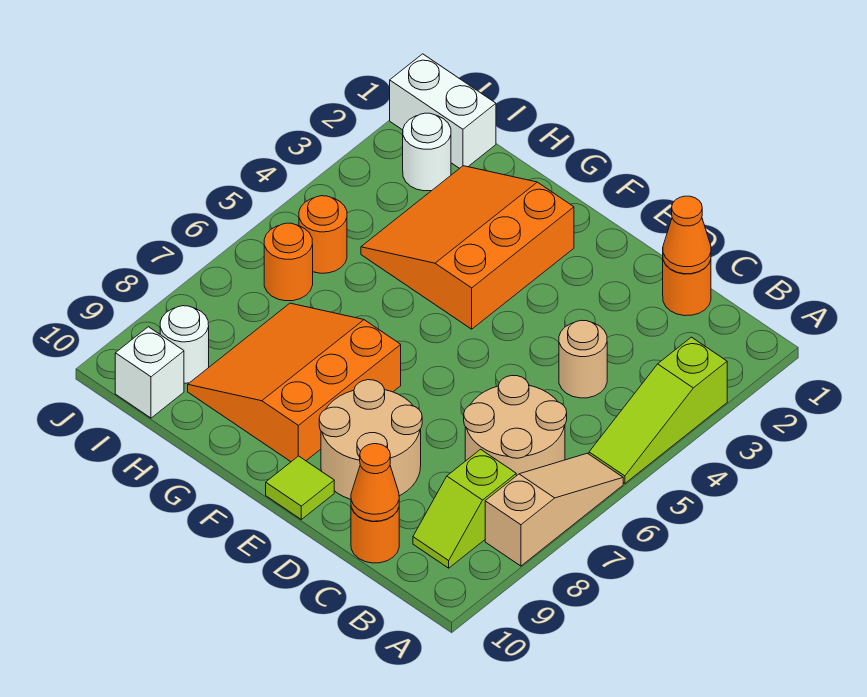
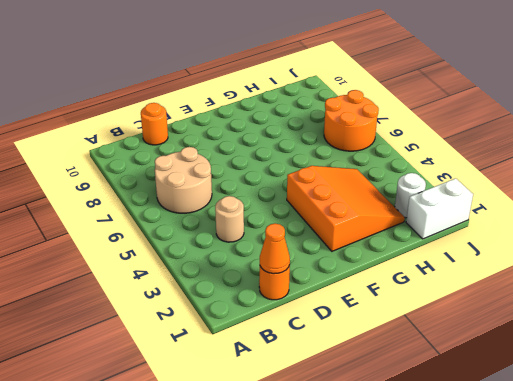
orange round brick I6:J7 level 1 -> orange round brick I6 level 1
none -> lime slope A3:A5 level 1 top 3
none -> tan slope A6:A8 level 1 top 8
none -> lime slope B8:B9 level 1 top 8

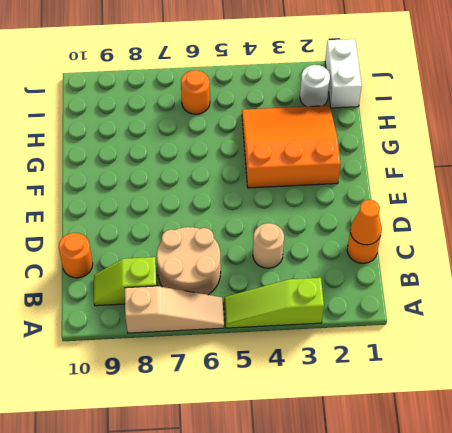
none -> tan round brick D8:E9 level 1
none -> lime tile E10 level 1
none -> orange slope F7:H9 level 1 top F

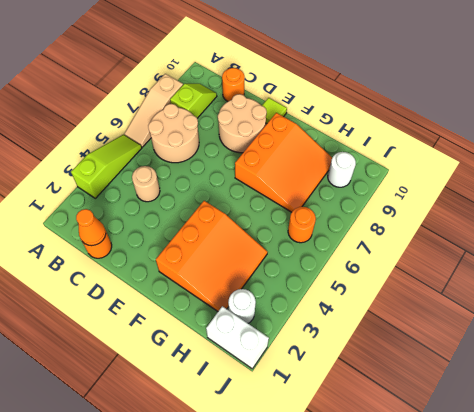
none -> orange round brick I5 level 1
none -> white brick I10 level 1
none -> orange cone C10 level 2

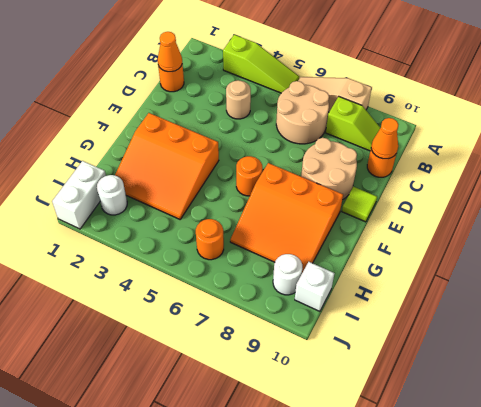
orange round brick F6 level 1 -> orange round brick I5 level 1

